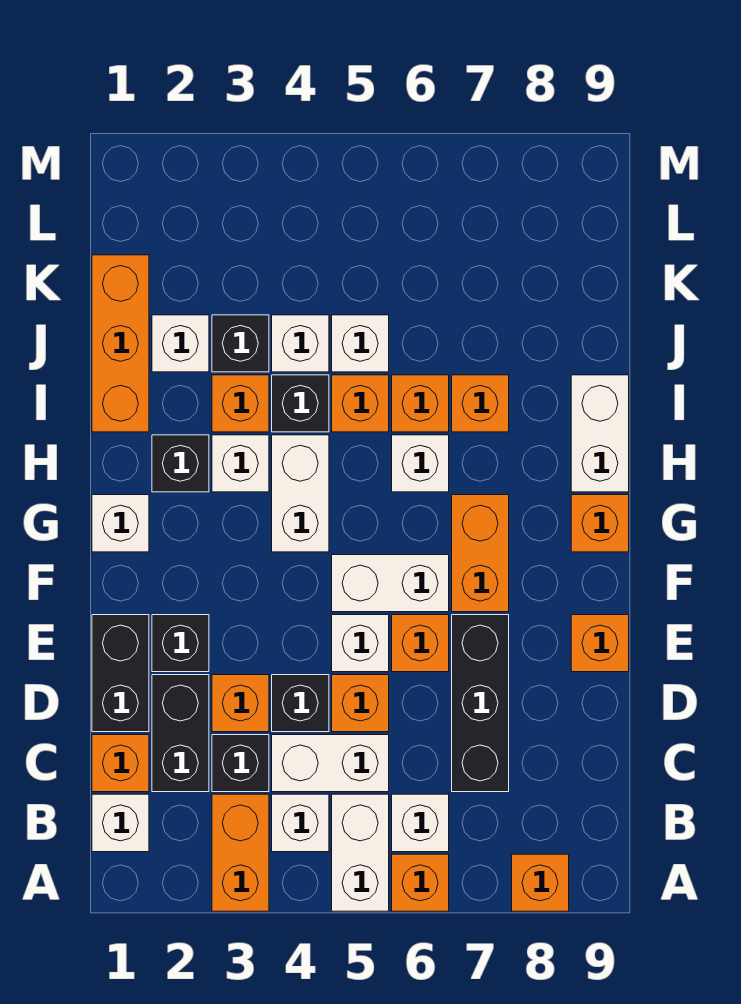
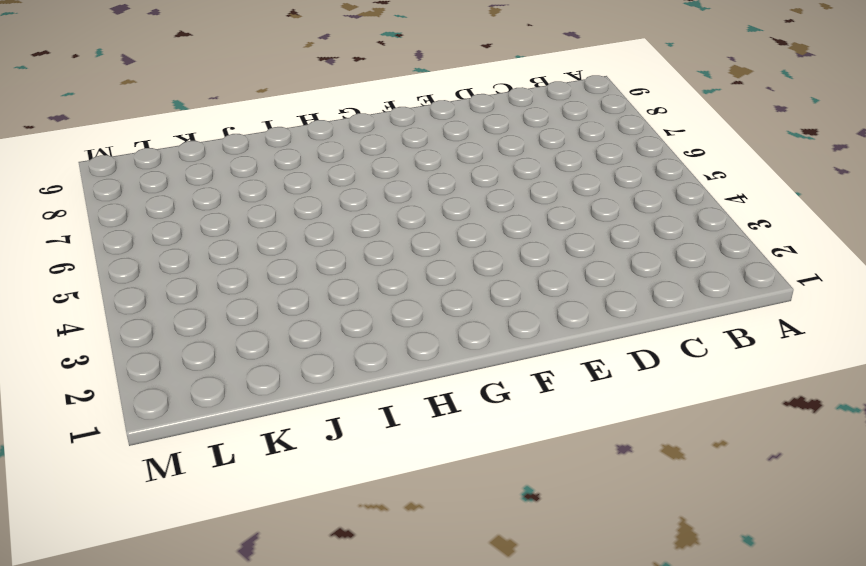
none -> orange brick A3:B3 level 1
none -> white brick A5:B5 level 1
none -> orange brick A6 level 1
none -> orange brick A8 level 1

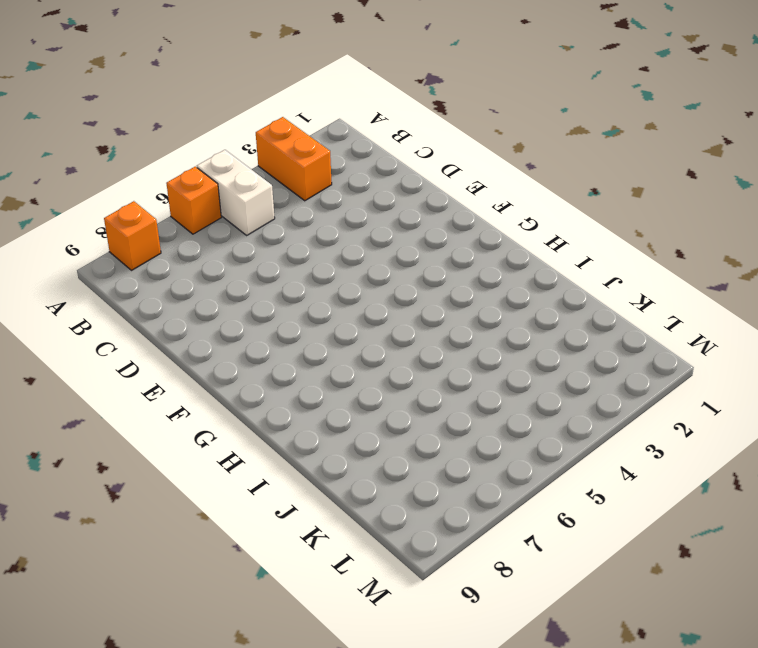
none -> white brick B1 level 1
none -> white brick B4 level 1
none -> white brick B6 level 1
none -> orange brick C1 level 1

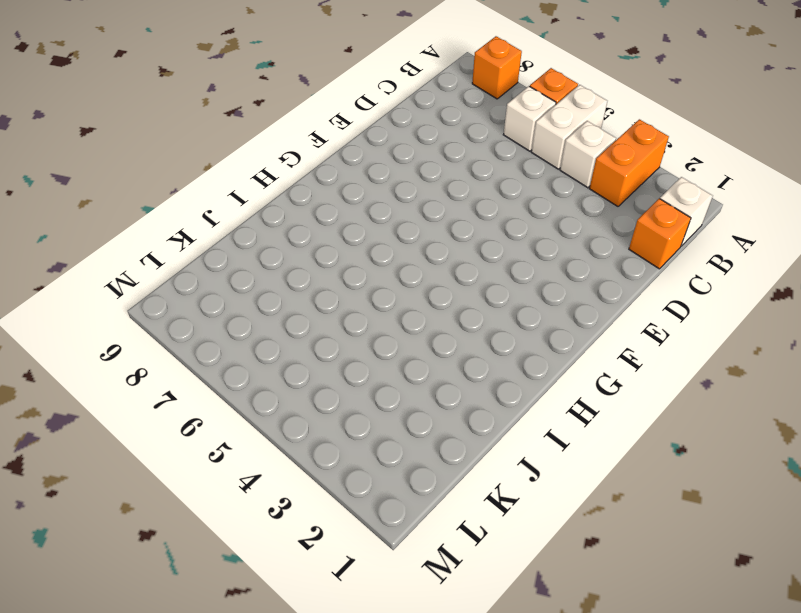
none -> black brick C2:D2 level 1
none -> black brick C3 level 1
none -> white brick C4:C5 level 1
none -> black brick C7:E7 level 1

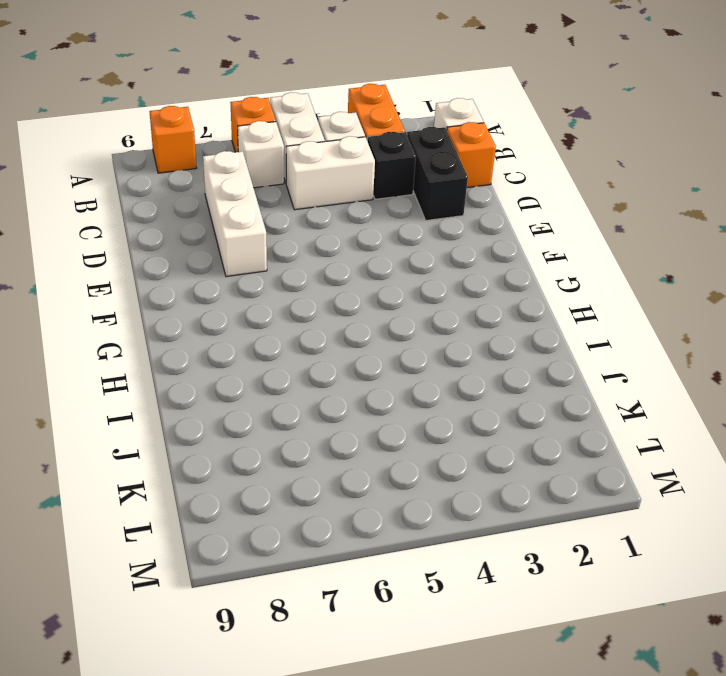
white brick C7:E7 level 1 -> black brick C7:E7 level 1
none -> black brick D1:E1 level 1
none -> orange brick D3 level 1
none -> black brick D4 level 1
none -> orange brick D5 level 1

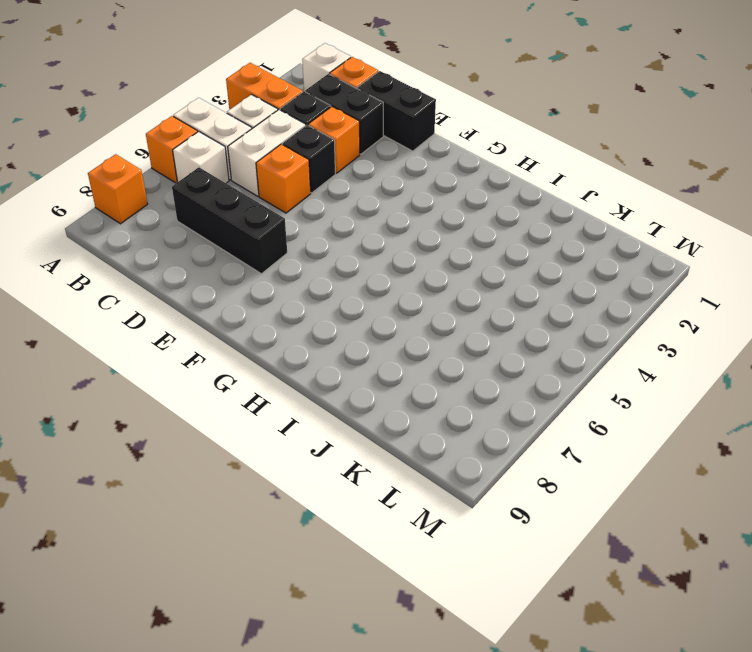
none -> black brick E2 level 1
none -> white brick E5 level 1
none -> orange brick E6 level 1
none -> orange brick E9 level 1

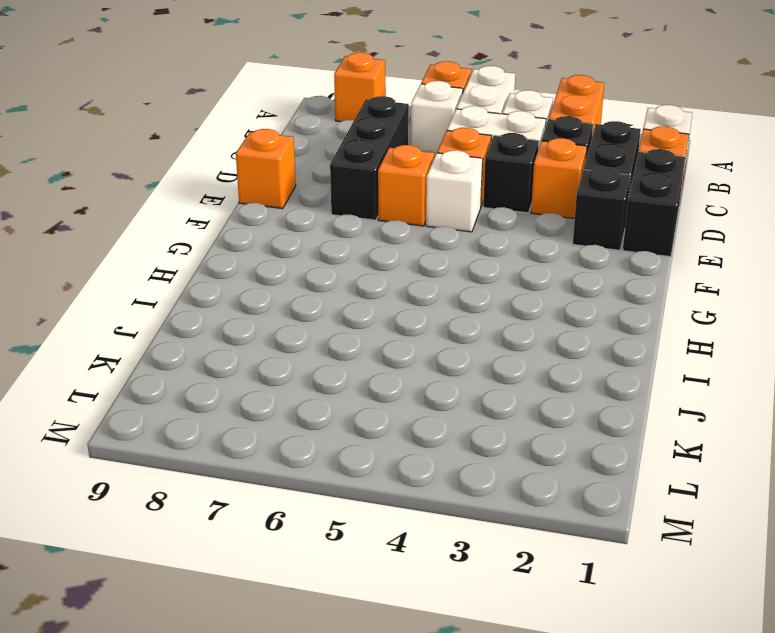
none -> white brick F5:F6 level 1
none -> orange brick F7:G7 level 1
none -> white brick G1 level 1
none -> white brick G4:H4 level 1

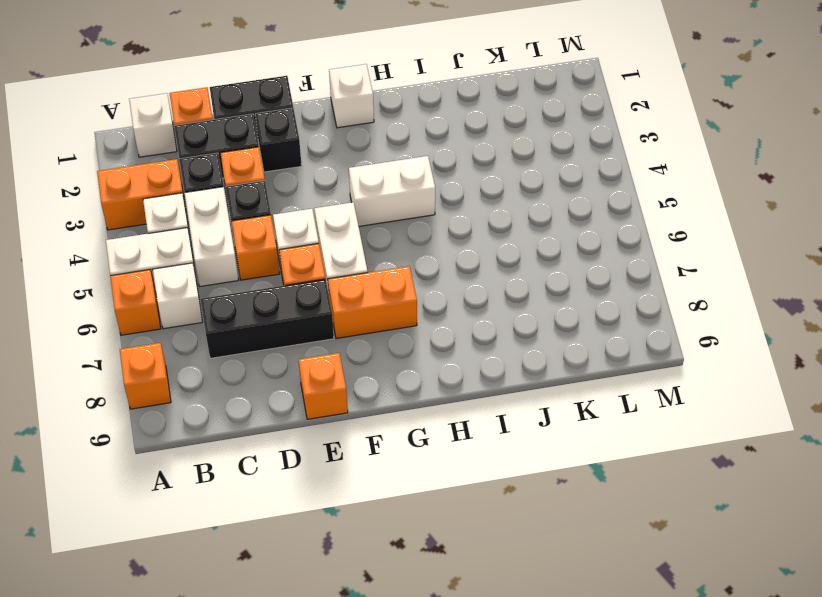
none -> orange brick G9 level 1
none -> black brick H2 level 1
none -> white brick H3 level 1
none -> white brick H6 level 1

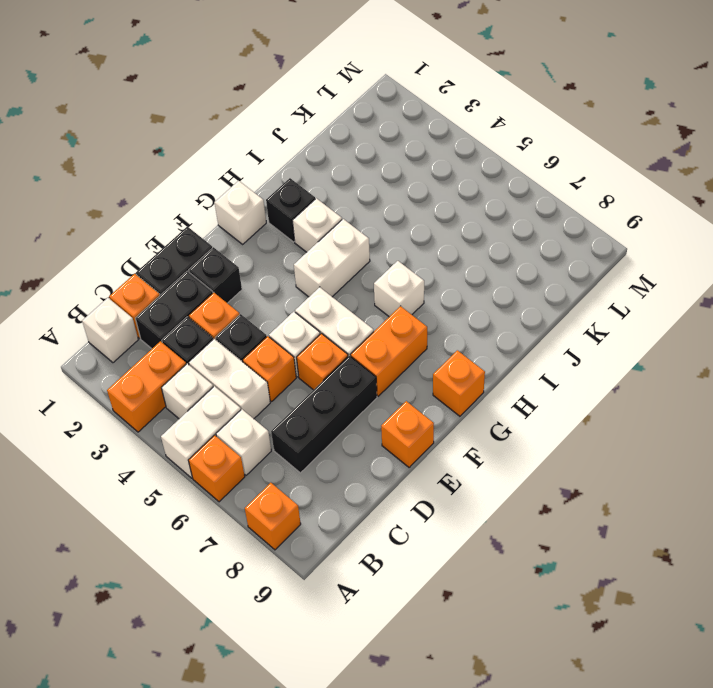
none -> white brick H9:I9 level 1
none -> orange brick I1:K1 level 1
none -> orange brick I3 level 1
none -> black brick I4 level 1

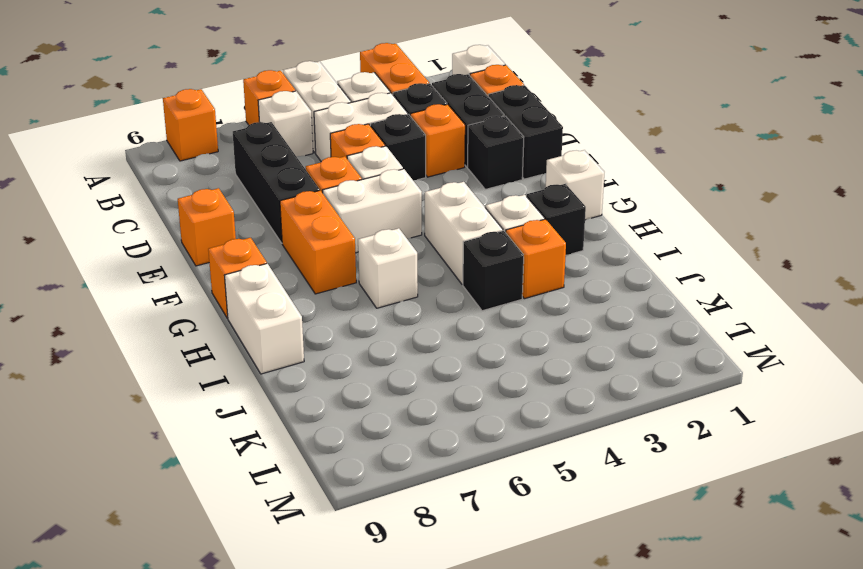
none -> orange brick I1:K1 level 1
none -> orange brick I5 level 1
none -> orange brick I6 level 1
none -> orange brick I7 level 1

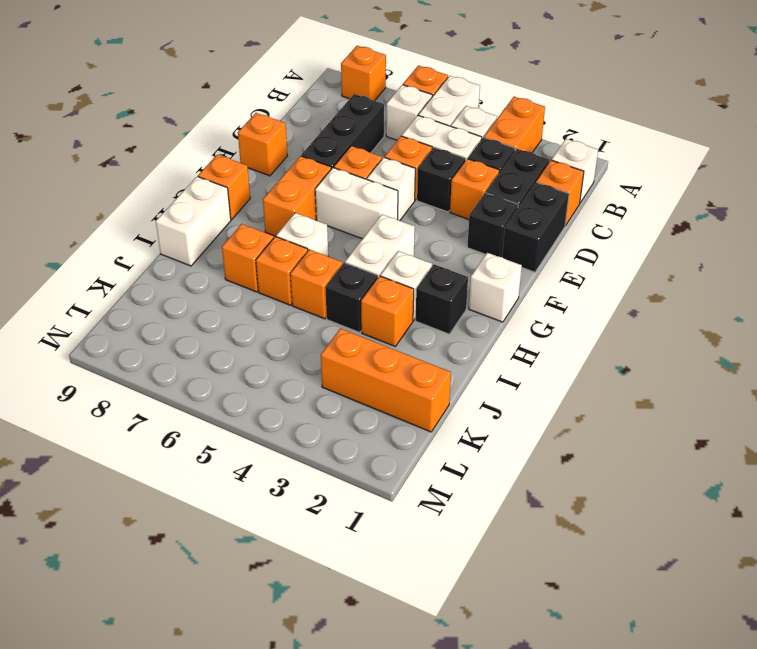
orange brick K1:K3 level 1 -> orange brick I1:K1 level 1
none -> white brick J2 level 1
none -> black brick J3 level 1
none -> white brick J4 level 1
none -> white brick J5 level 1

